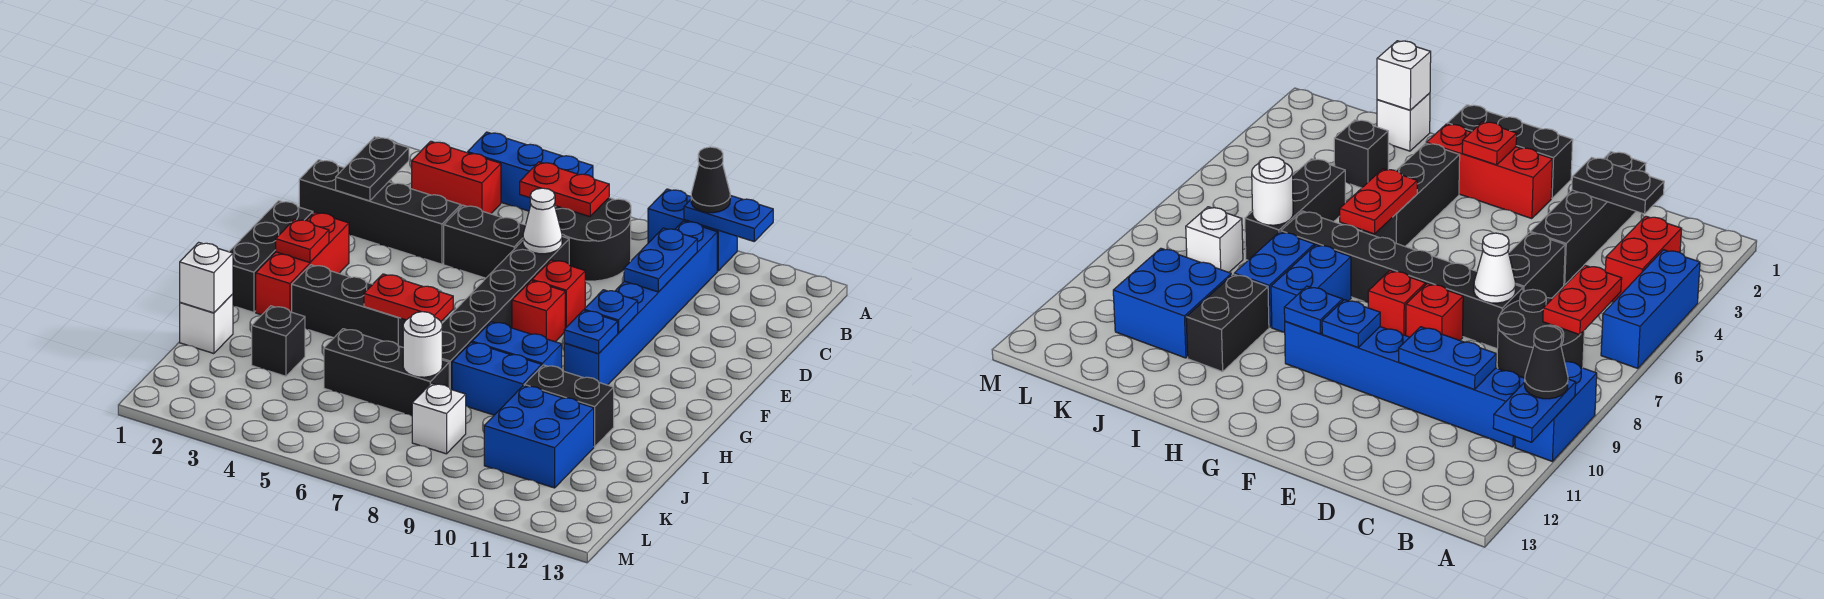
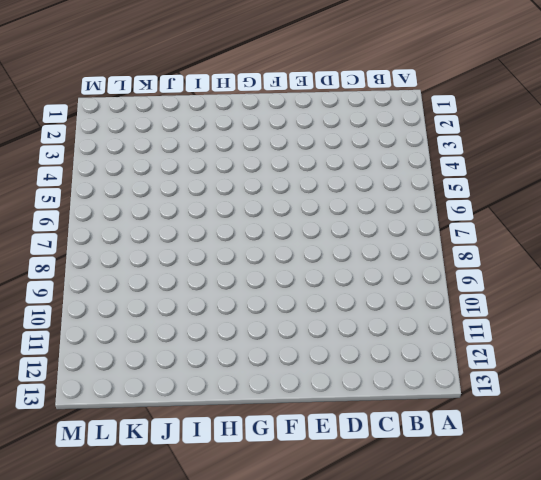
none -> blue brick A4:A6 level 1
none -> blue brick A9:A10 level 1
none -> red brick B3:B4 level 1
none -> black round brick B7:C8 level 1

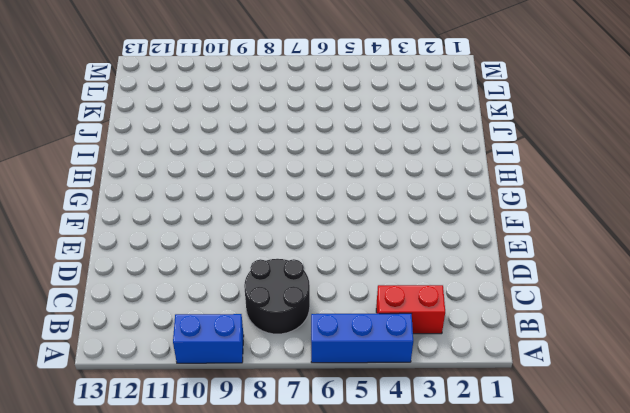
none -> blue brick B10:G10 level 1
none -> black brick D1:D4 level 1
none -> black brick D5:D6 level 1
none -> black brick D7:I7 level 1

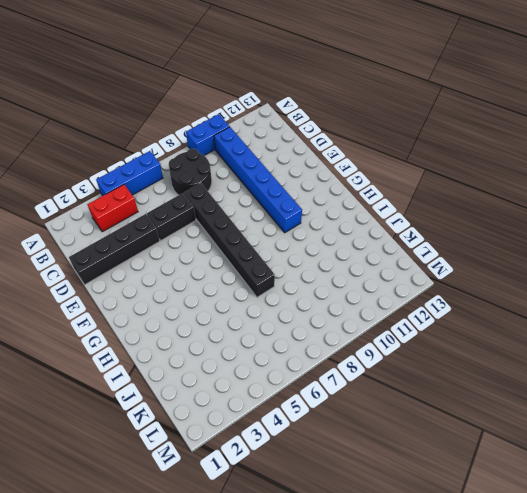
none -> red brick E8 level 1
none -> black brick F1:H1 level 1
none -> red brick F2:H2 level 1
none -> red brick F8 level 1

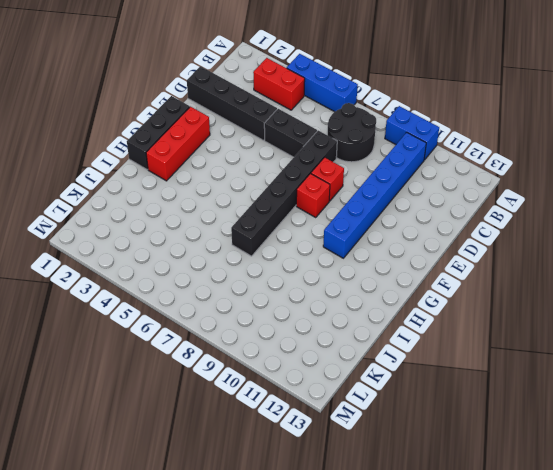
none -> black brick H3:H5 level 1
none -> blue brick H8:H9 level 1
none -> blue brick I8:I9 level 1
none -> black brick I10:I11 level 1

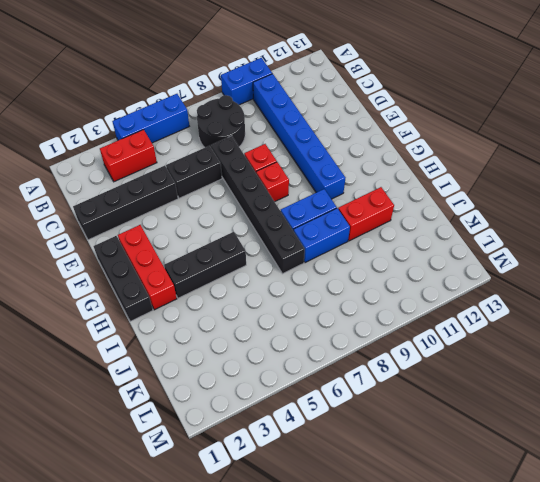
red brick I10:I11 level 1 -> black brick I10:I11 level 1
none -> white brick J1 level 1
none -> black brick J3 level 1
none -> black brick J5:J7 level 1
none -> blue brick J10:K11 level 1

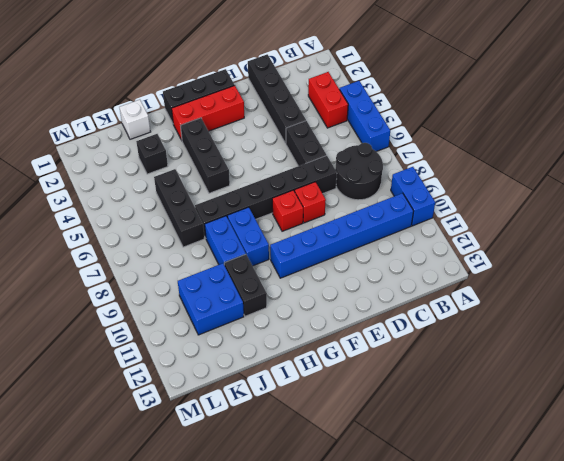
none -> white brick K8 level 1
none -> blue plate A10:A11 level 2
none -> red plate B6:B7 level 2
none -> black plate C2:D2 level 2

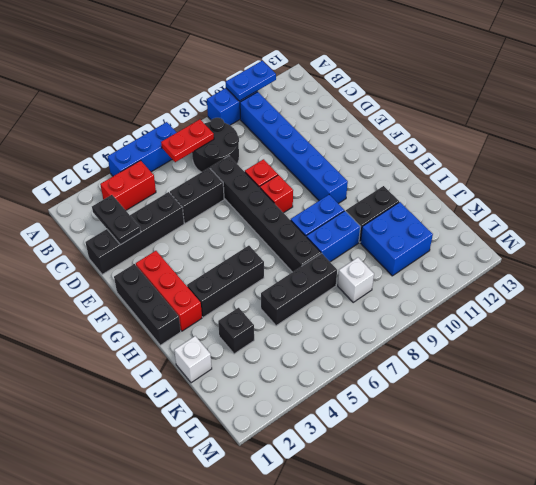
none -> blue plate C10:D10 level 2
none -> white cone D7 level 2
none -> blue plate F10 level 2
none -> red plate G2 level 2

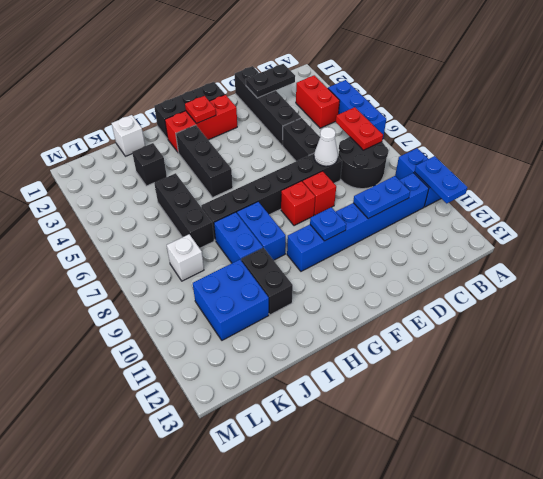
none -> blue plate G10 level 2
none -> red plate H5:H6 level 2
none -> white brick J1 level 2
none -> white round brick J7 level 2

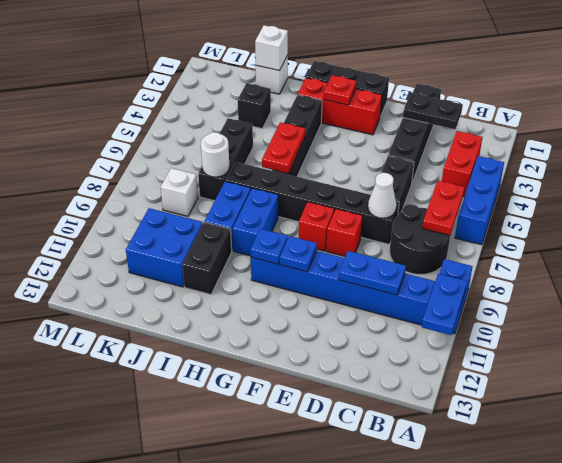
none -> black cone A10 level 3

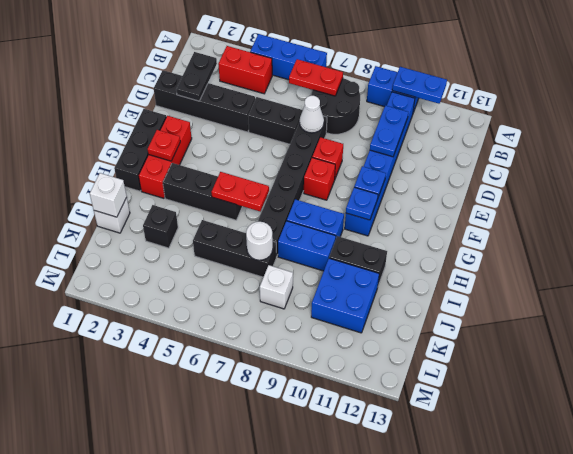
none -> black cone A10 level 3

